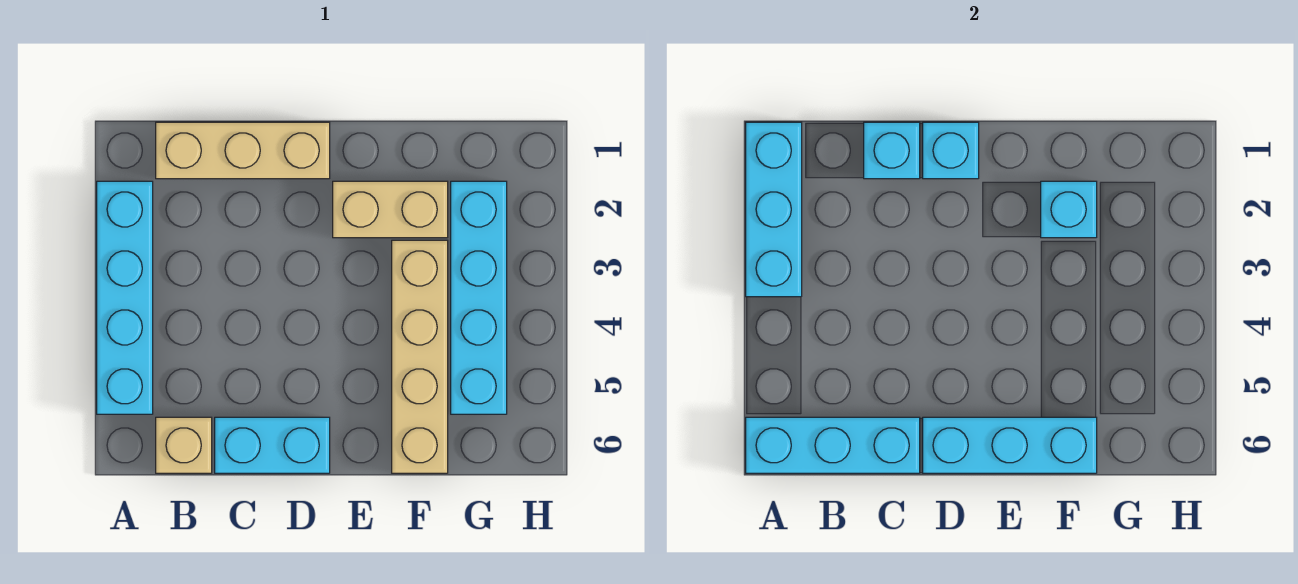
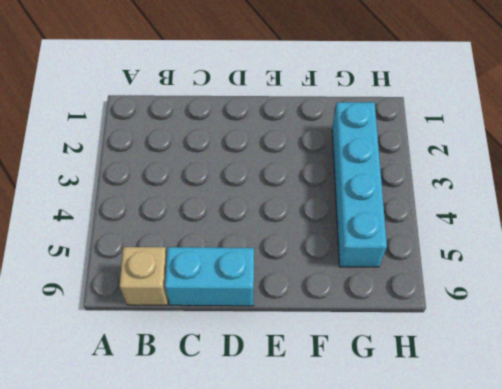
none -> cyan brick A2:A5 level 1
none -> tan brick B1:D1 level 1
none -> tan brick E2:F2 level 1

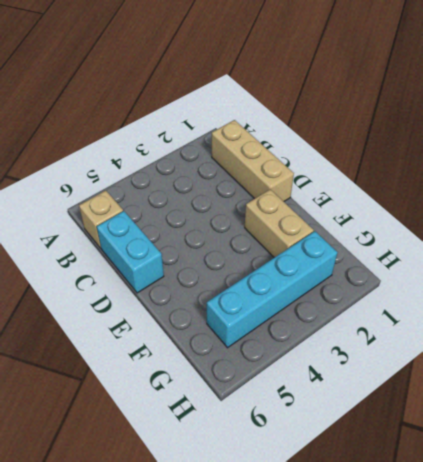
none -> cyan brick A2:A5 level 1
none -> tan brick F3:F6 level 1
none -> cyan brick A1:A3 level 2

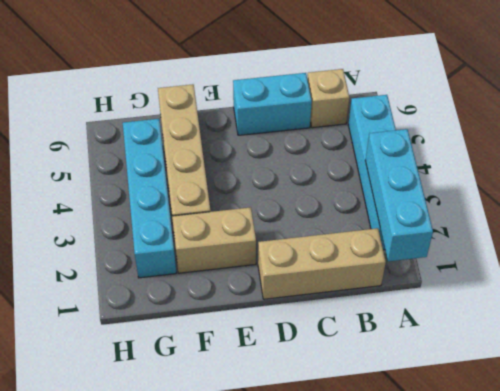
none -> cyan brick A6:C6 level 2
none -> cyan brick C1 level 2
none -> cyan brick D1 level 2

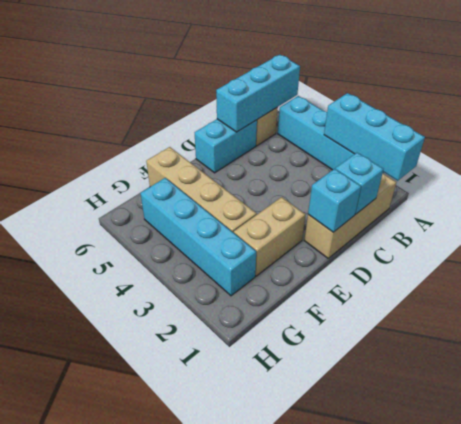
none -> cyan brick D6:F6 level 2
none -> cyan brick F2 level 2

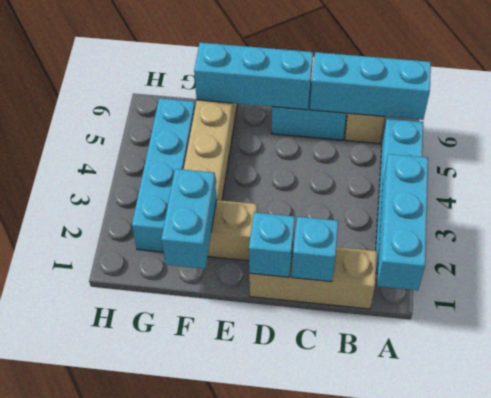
cyan brick F1:F2 level 2 -> cyan brick F2 level 2

